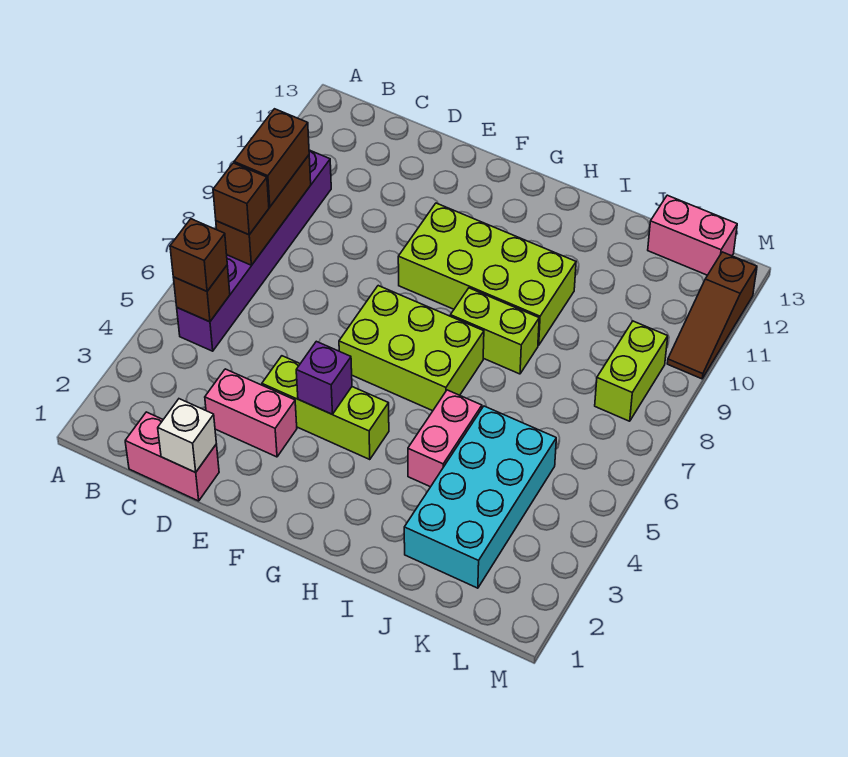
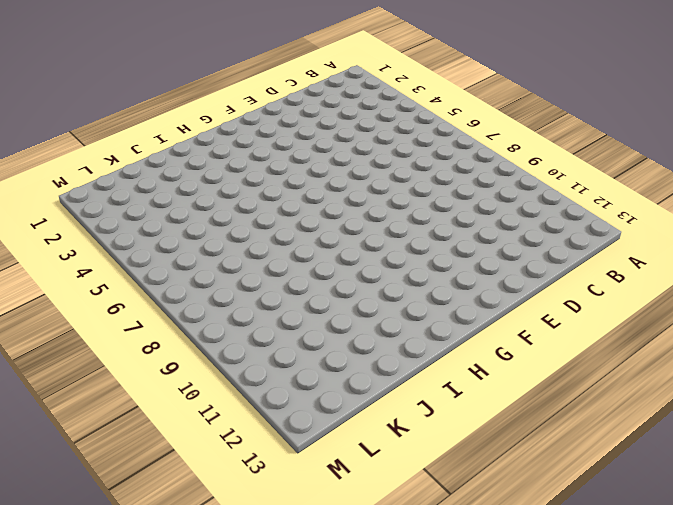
none -> purple brick B5:B10 level 1
none -> pink brick C1:D1 level 1
none -> pink brick D3:E3 level 1

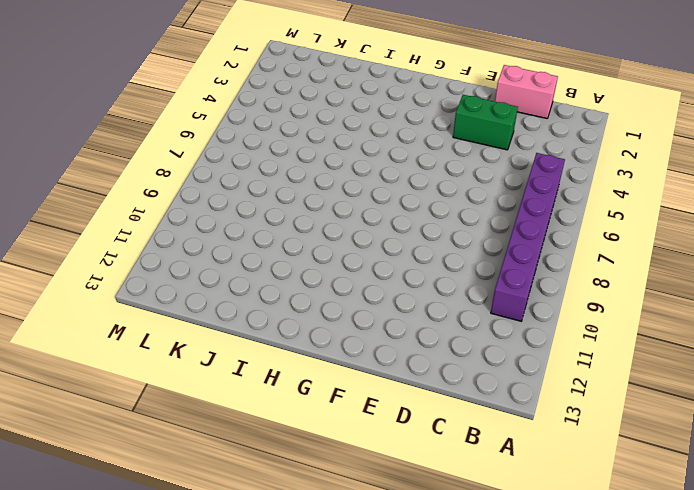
green brick D3:E3 level 1 -> pink brick D3:E3 level 1
none -> lime brick E4:G4 level 1
none -> lime brick F6:H7 level 1
none -> lime brick F9:I10 level 1

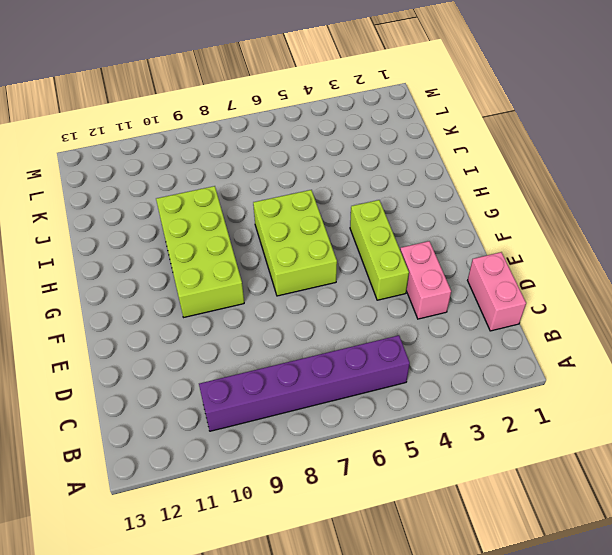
none -> lime brick H8:I8 level 1
none -> pink brick I4:I5 level 1
none -> cyan brick J2:K5 level 1

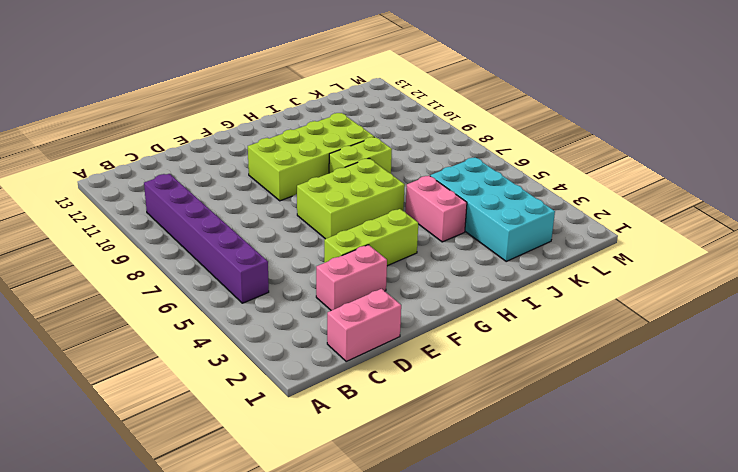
none -> pink brick K13:L13 level 1
none -> lime brick L8:L9 level 1
none -> brown slope M10:M12 level 1 top 12

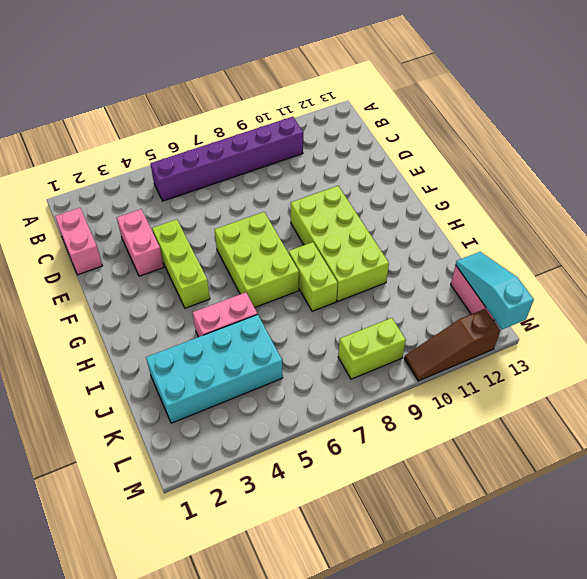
cyan slope K13:M13 level 2 top M -> none
none -> brown brick B5 level 2
none -> brown brick B7:B9 level 2
none -> white brick D1 level 2

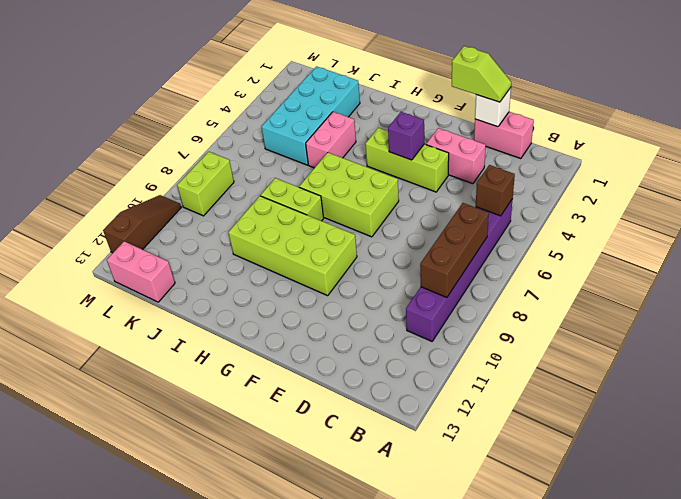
lime slope D1:E1 level 3 top E -> none
none -> brown brick B5 level 3
none -> brown brick B7 level 3
none -> brown brick B8:B9 level 3

